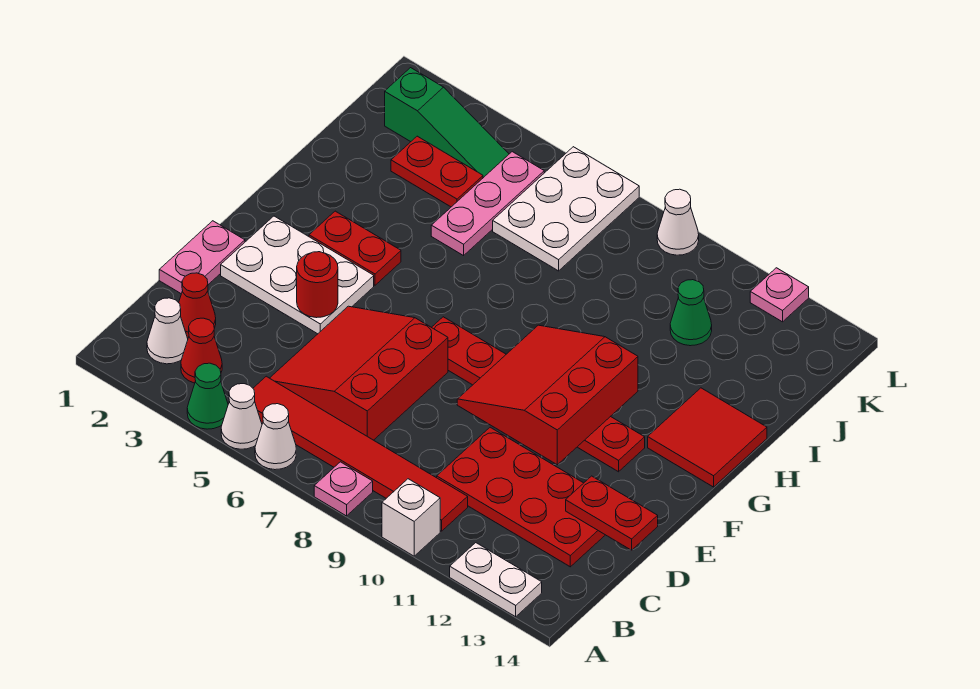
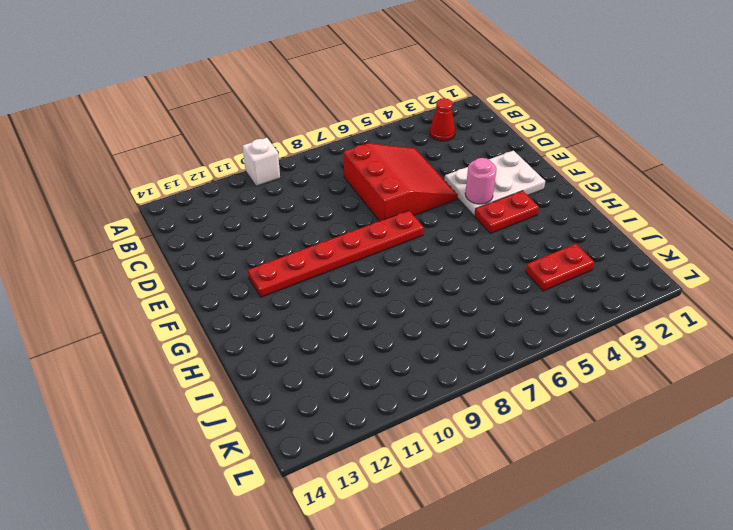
pink round brick F4 level 2 -> none
none -> green cone A4 level 1
none -> white cone A5 level 1
none -> white cone A6 level 1

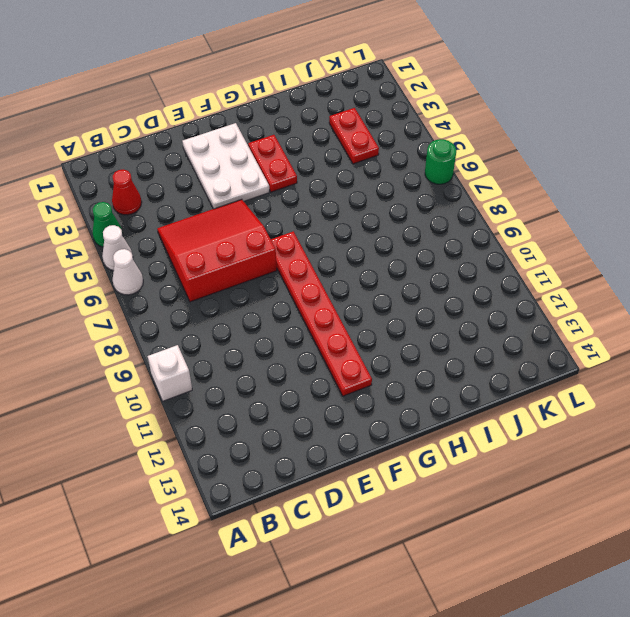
green round brick L6 level 1 -> white plate J6:L7 level 1
none -> pink plate A8 level 1
none -> white plate A12:A13 level 1
none -> white cone B2 level 1

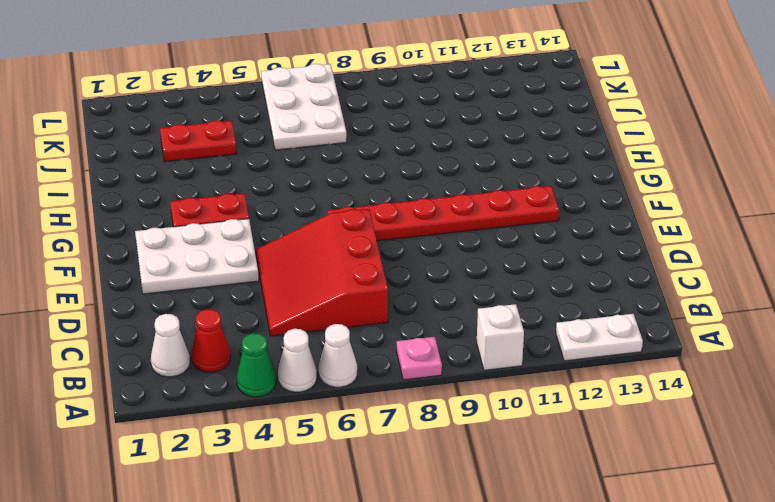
none -> red tile B5:B10 level 1
none -> red cone C2 level 1
none -> red plate C10:D13 level 1

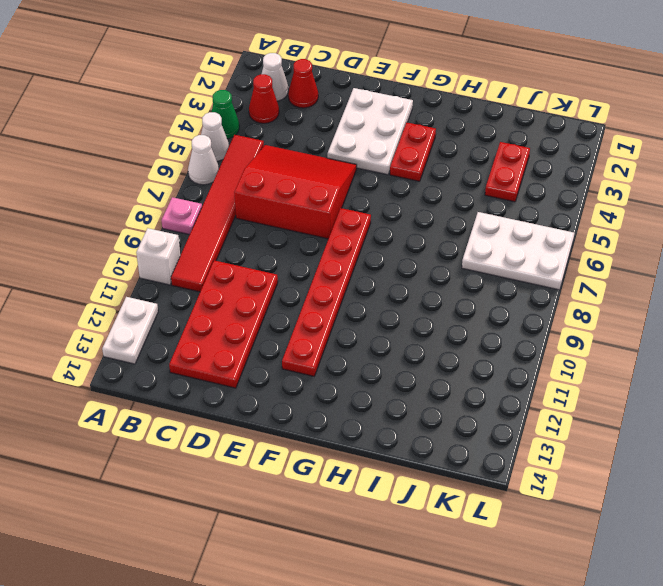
none -> pink plate D1:E1 level 1
none -> red tile G13:H14 level 1
none -> pink plate I5:K5 level 1

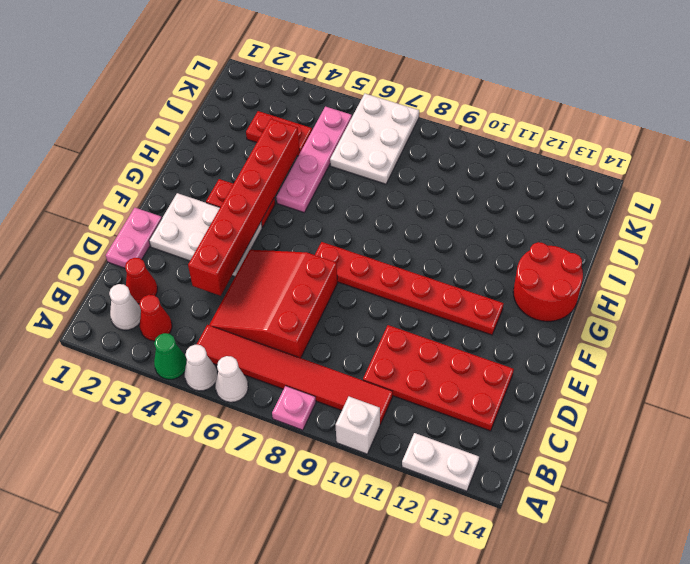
red brick D4:I4 level 2 -> red round brick E4 level 2
red round brick G13:H14 level 1 -> red tile G13:H14 level 1
pink plate H5:K5 level 1 -> pink plate I5:K5 level 1
none -> green cone J11 level 1
none -> green slope K2:K4 level 1 top 2
none -> white cone L9 level 1

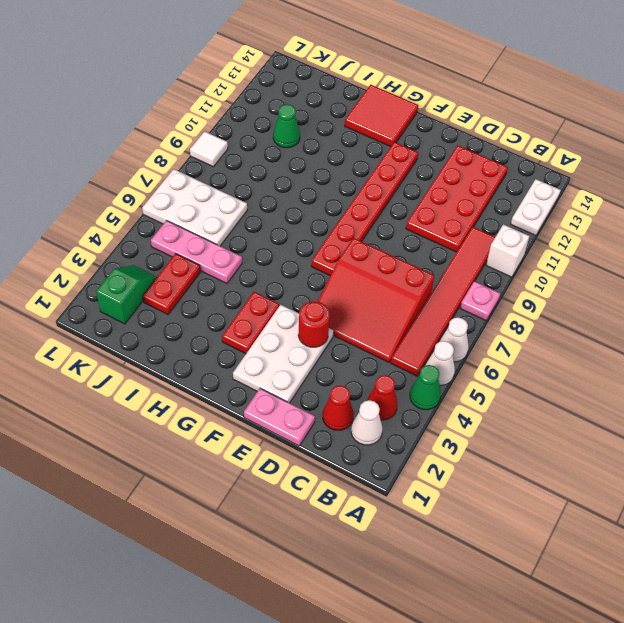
green slope K2:K3 level 1 top 2 -> green slope K2:K4 level 1 top 2
white tile L9 level 1 -> white cone L9 level 1
none -> pink plate L12 level 1
none -> red plate D13:D14 level 2
none -> red slope E9:G11 level 2 top 11

